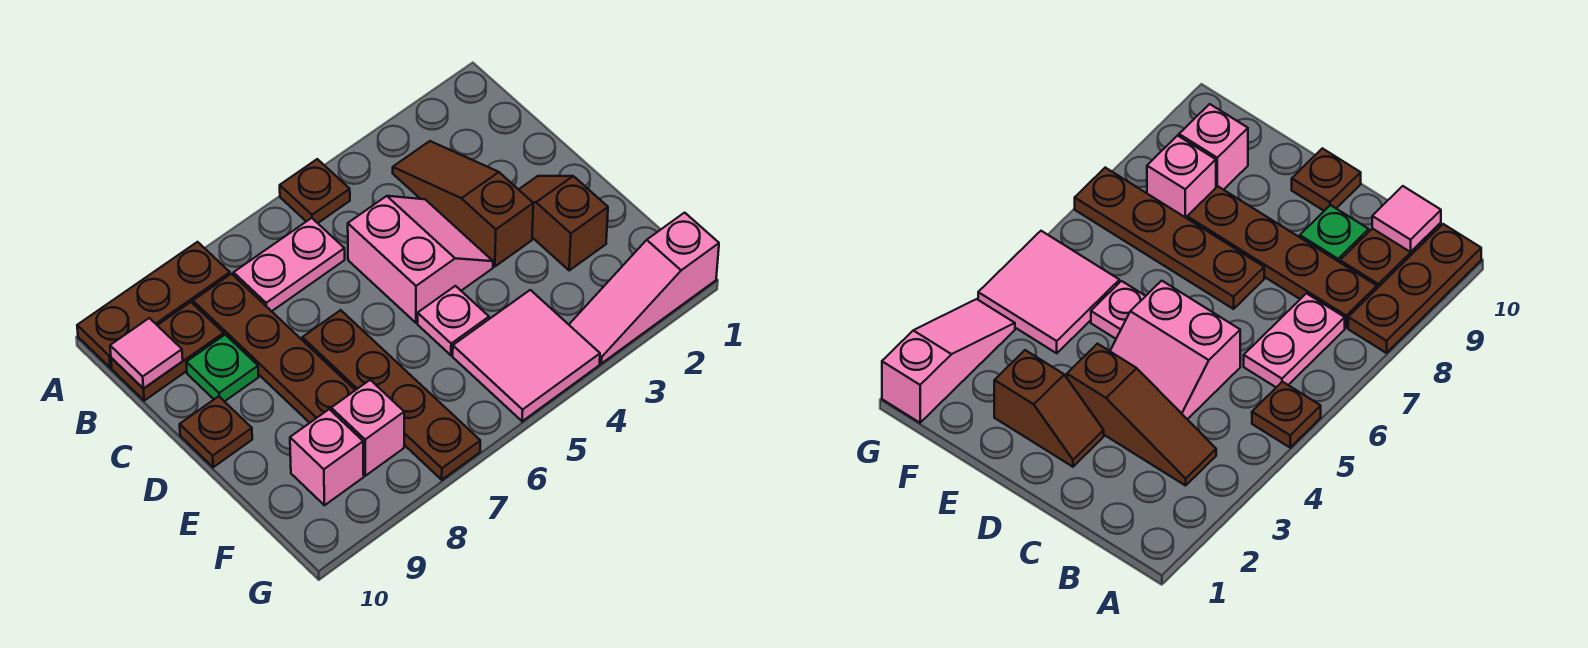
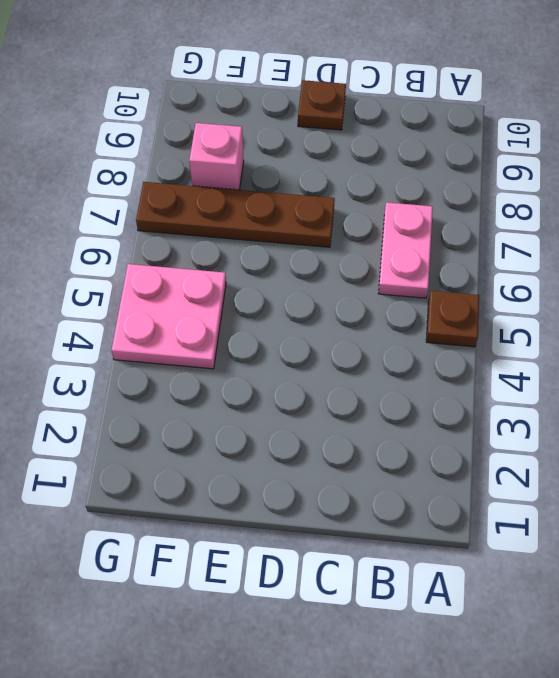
pink plate F4:G5 level 1 -> pink tile F4:G5 level 1
none -> brown plate A8:A10 level 1
none -> brown slope B3:D3 level 1 top D
none -> brown plate B8:E8 level 1

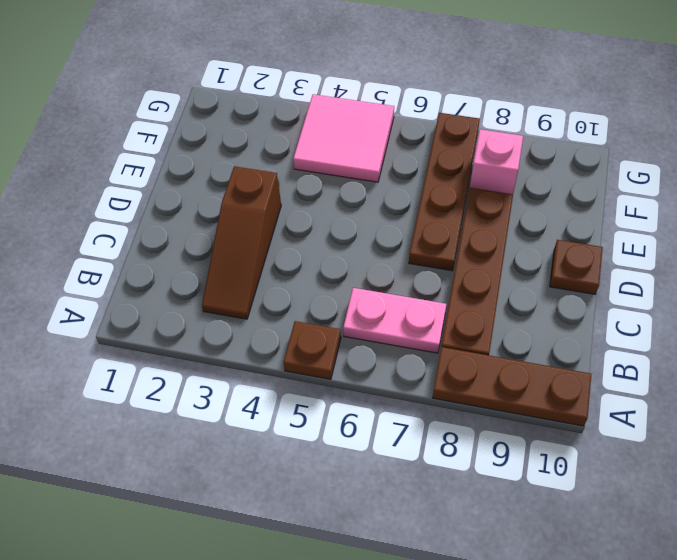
none -> brown plate B9:B10 level 1
none -> pink slope C4:D5 level 1 top 5
none -> green plate C9 level 1

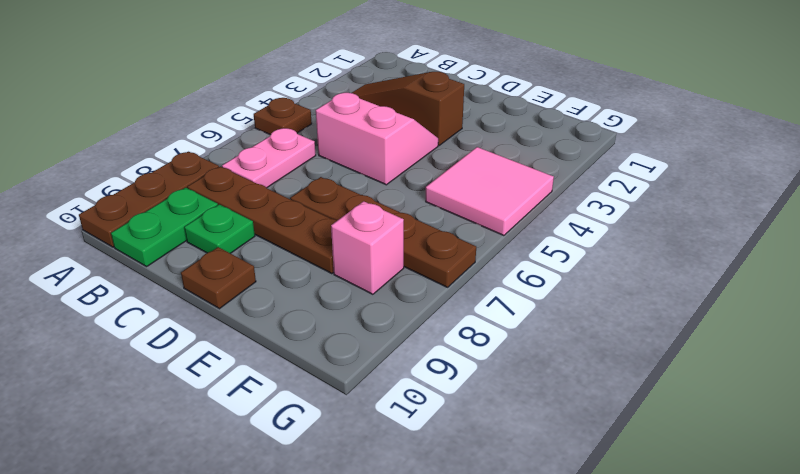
green plate B9:B10 level 1 -> brown plate B9:B10 level 1
none -> brown slope D2:E2 level 1 top E
none -> pink plate E5 level 1
none -> pink brick F9 level 1

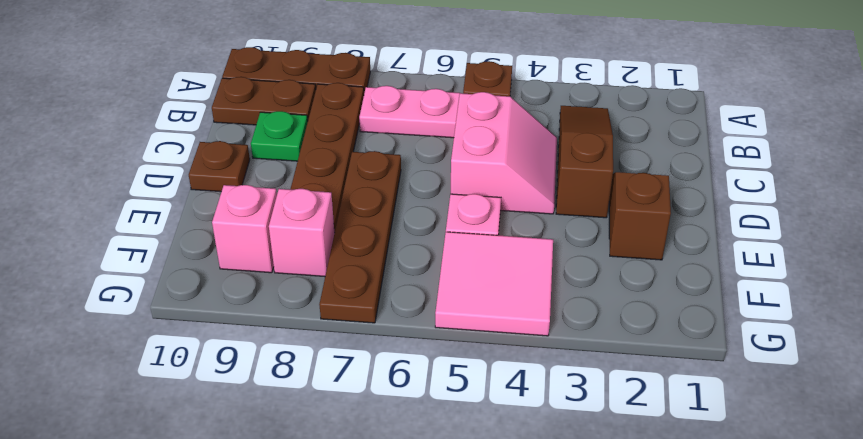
none -> pink slope G1:G3 level 1 top 1
none -> pink tile B10 level 2

